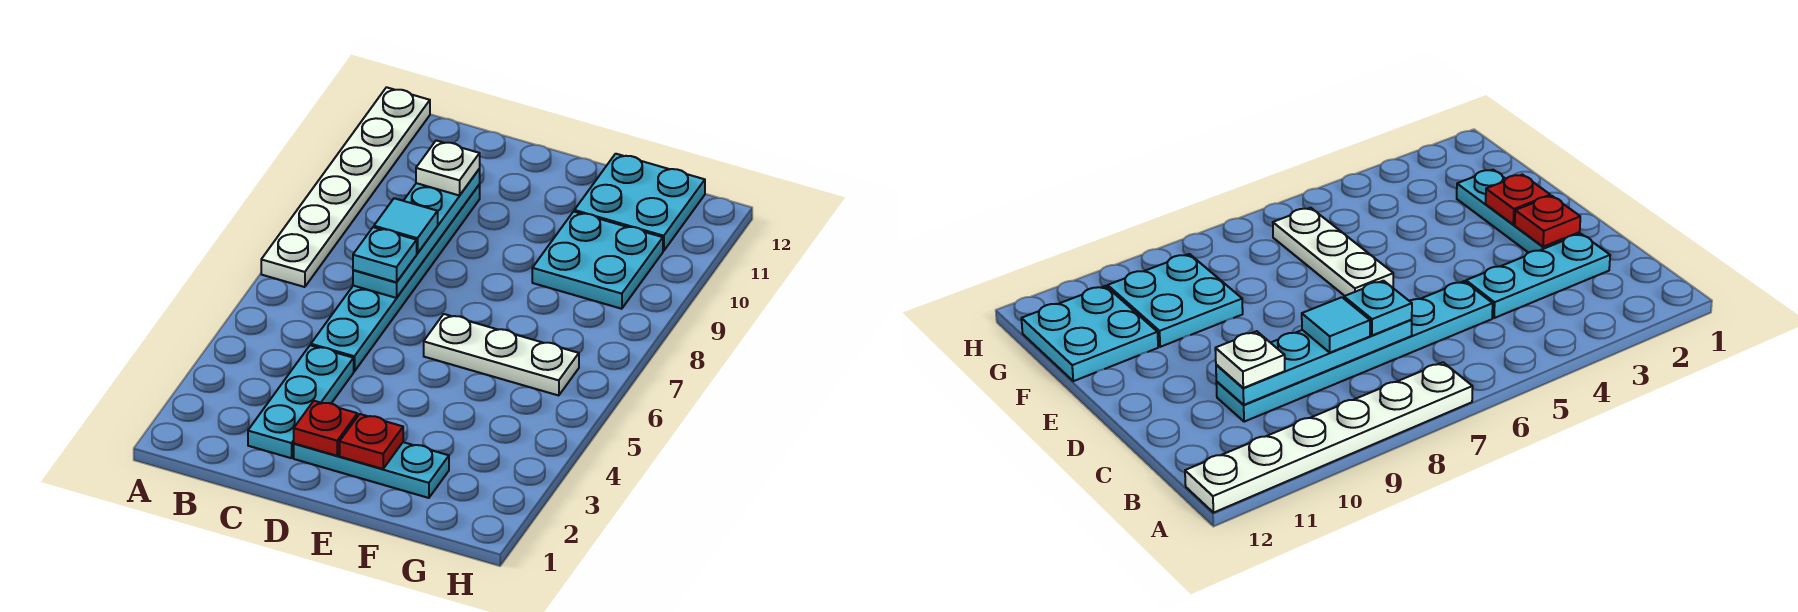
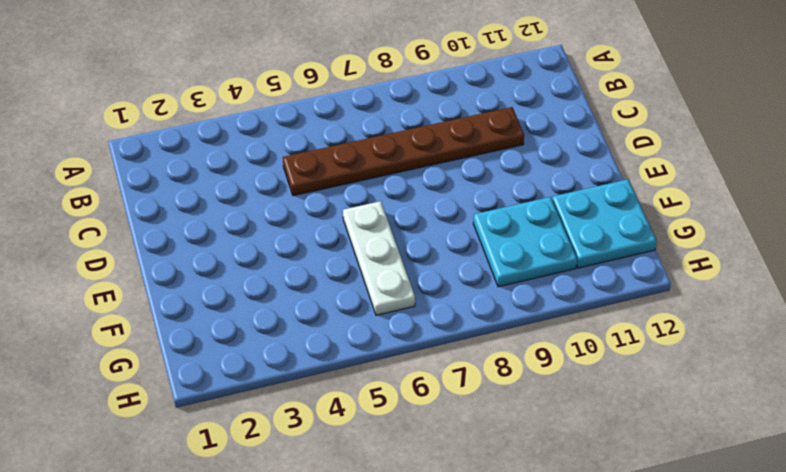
brown plate C5:C10 level 1 -> cyan plate C5:C10 level 1
none -> white plate A7:A12 level 1
none -> cyan plate C2:C4 level 1
none -> cyan plate D2:F2 level 1

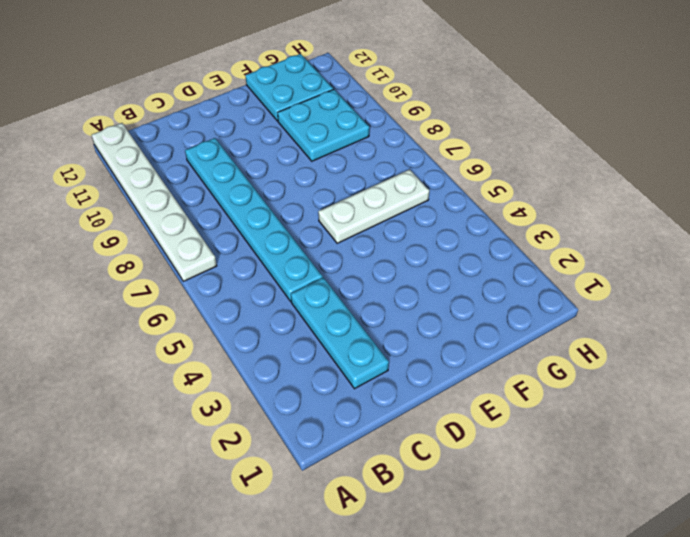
none -> cyan plate D2:F2 level 1
none -> cyan plate C7:C10 level 2
none -> red plate D2 level 2

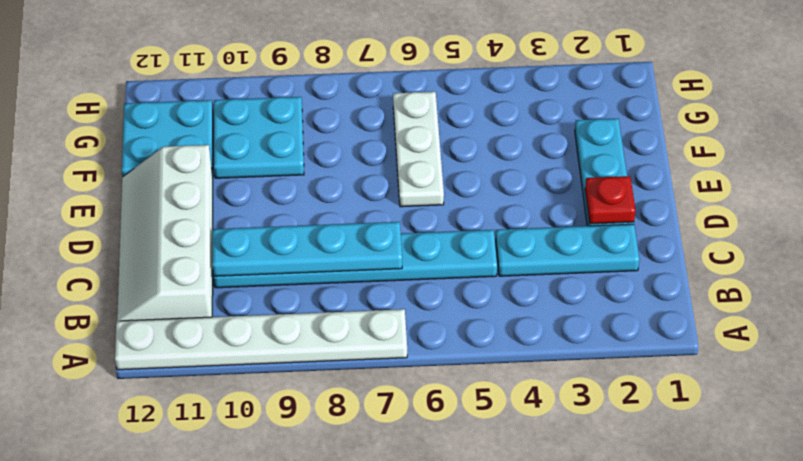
white slope B11:E12 level 1 top 11 -> none
none -> red plate E2 level 2
none -> cyan plate C7 level 3
none -> cyan tile C8 level 3

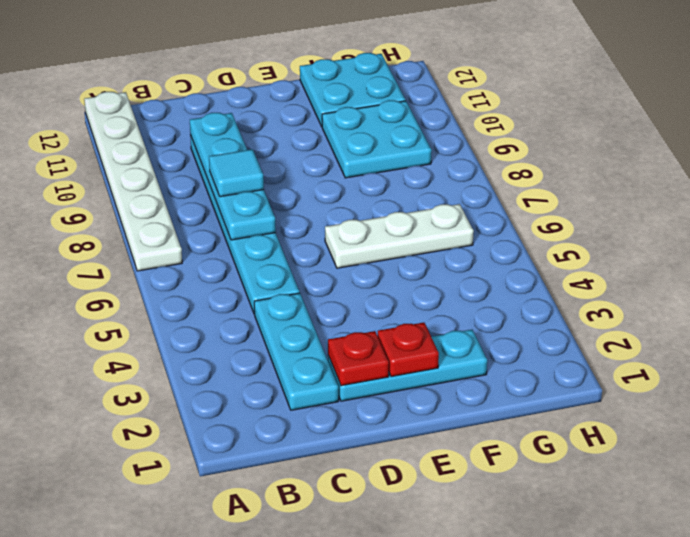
none -> cyan plate C7 level 3
none -> white plate C10 level 3

